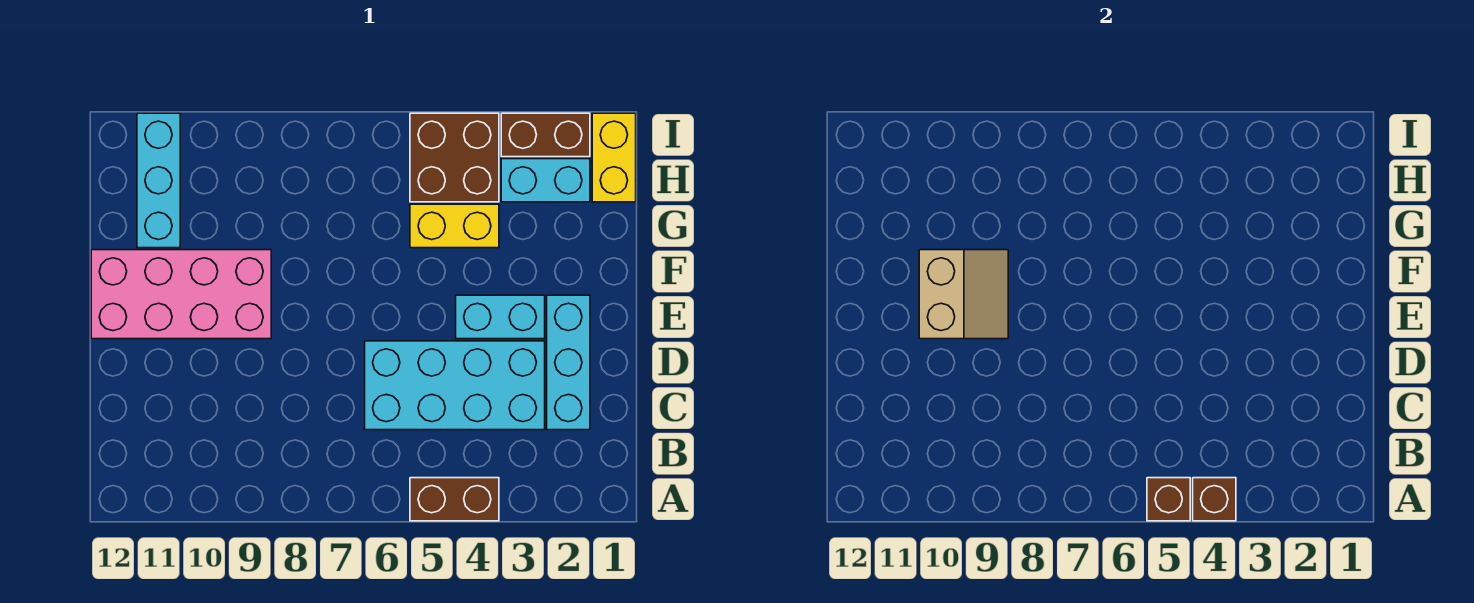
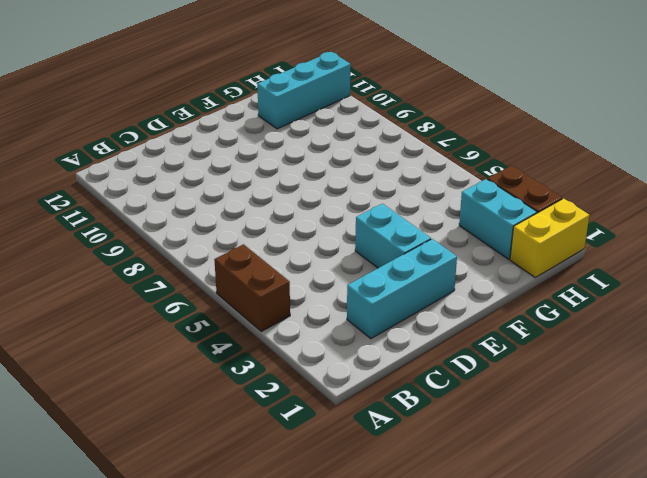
none -> cyan brick C3:D6 level 1
none -> pink brick E9:F12 level 1
none -> yellow brick G4:G5 level 1

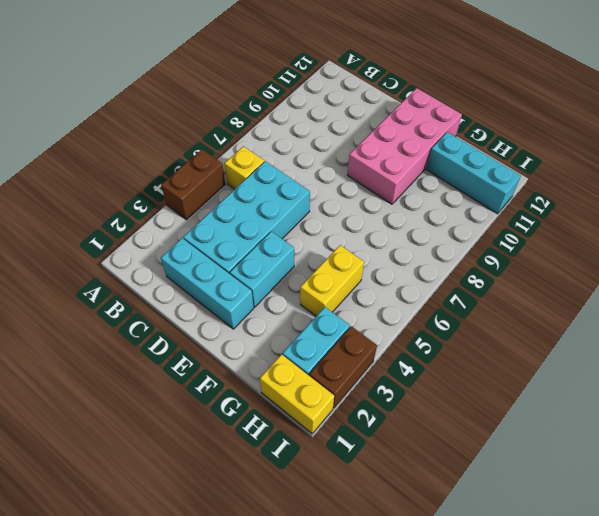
yellow brick B6 level 1 -> none
none -> brown brick H4:I5 level 1
none -> brown brick A4 level 2
none -> brown brick A5 level 2

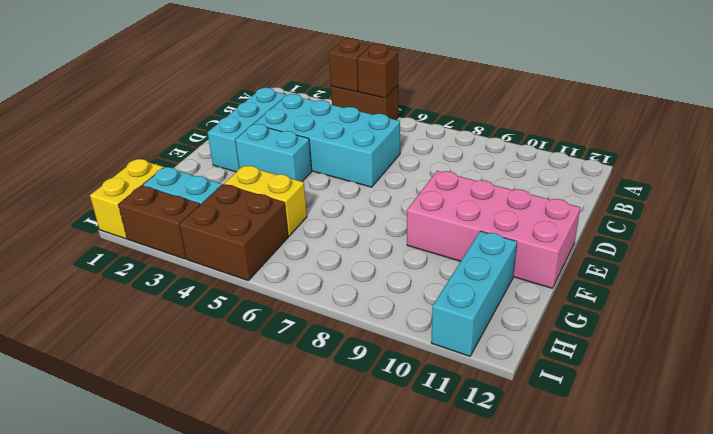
none -> tan slope E9:F10 level 2 top 10

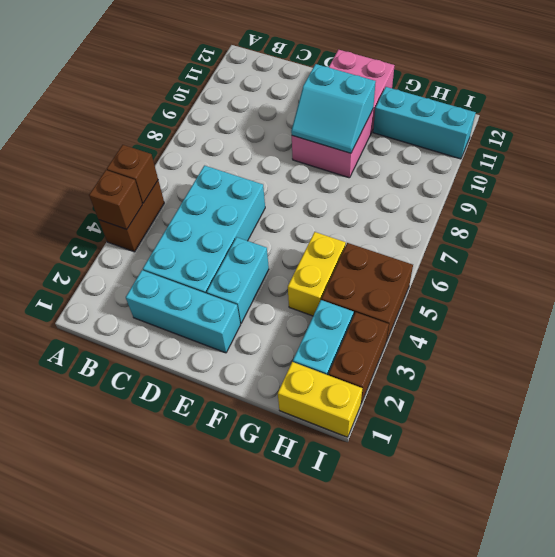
cyan slope E9:F10 level 2 top 10 -> tan slope E9:F10 level 2 top 10

